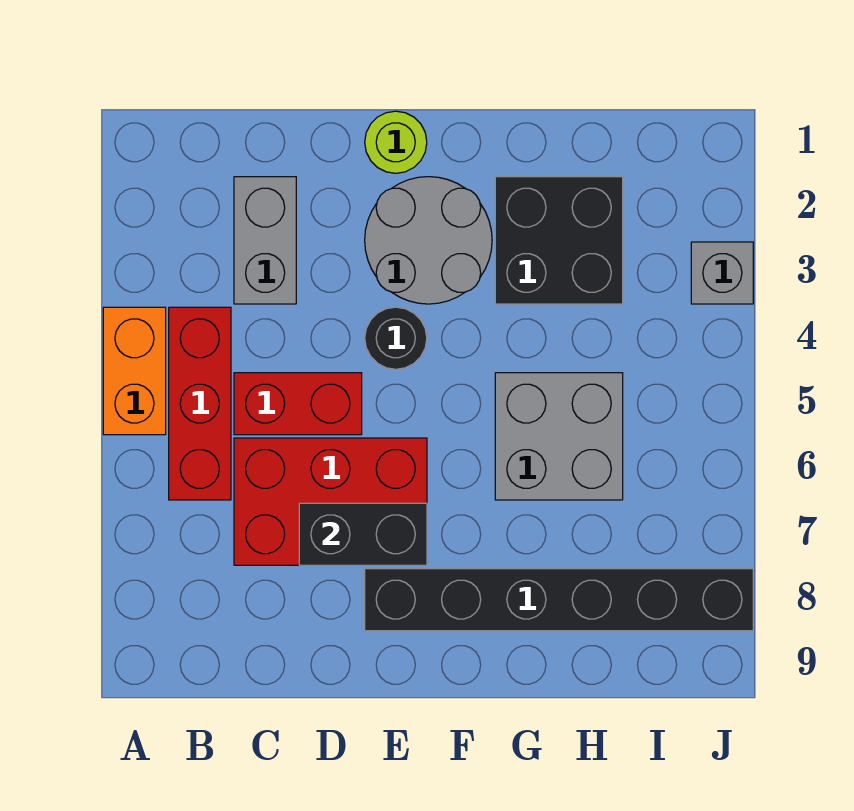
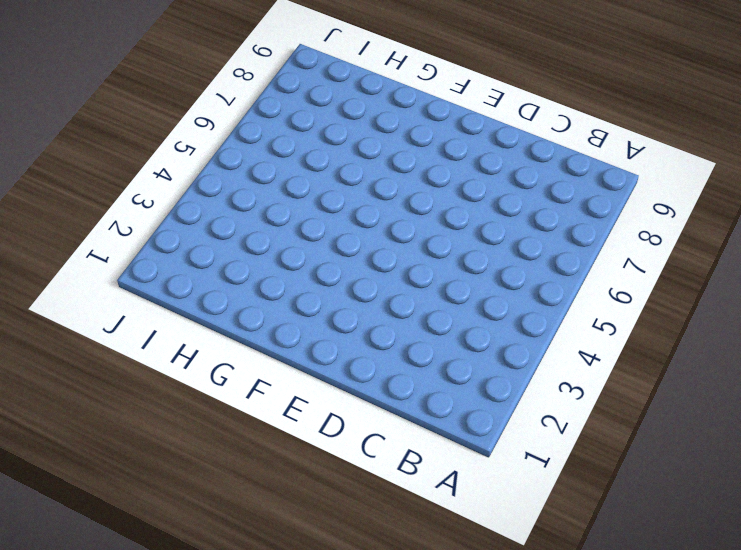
none -> orange brick A4:A5 level 1
none -> red brick B4:B6 level 1
none -> grey brick C2:C3 level 1

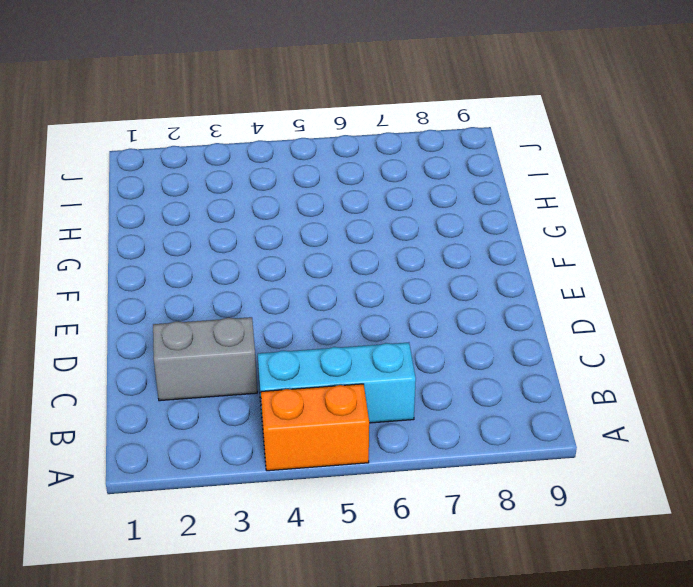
cyan brick B4:B6 level 1 -> red brick B4:B6 level 1
none -> red brick C5:D5 level 1
none -> red brick C6:E7 level 1
none -> lime round brick E1 level 1

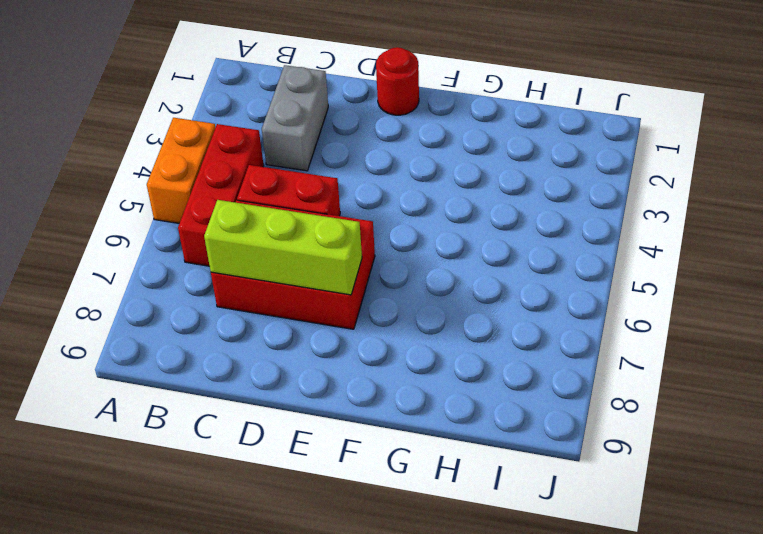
lime brick C7:E7 level 2 -> black brick D7:E7 level 2
red round brick E1 level 1 -> lime round brick E1 level 1
none -> grey round brick E2:F3 level 1
none -> black round brick E4 level 1
none -> black brick E8:J8 level 1

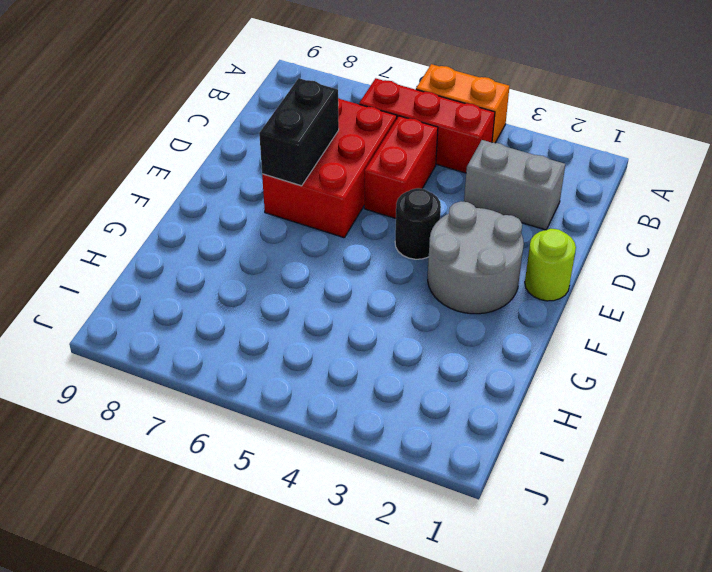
none -> black brick E8:J8 level 1
none -> black brick G2:H3 level 1
none -> grey brick G5:H6 level 1

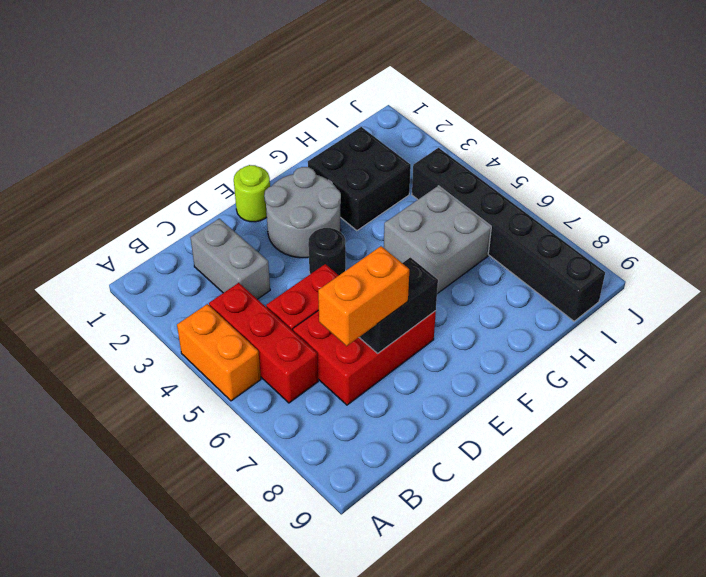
orange brick C7:D7 level 3 -> none
black brick I4:I9 level 1 -> black brick E8:J8 level 1
none -> grey brick J3 level 1

